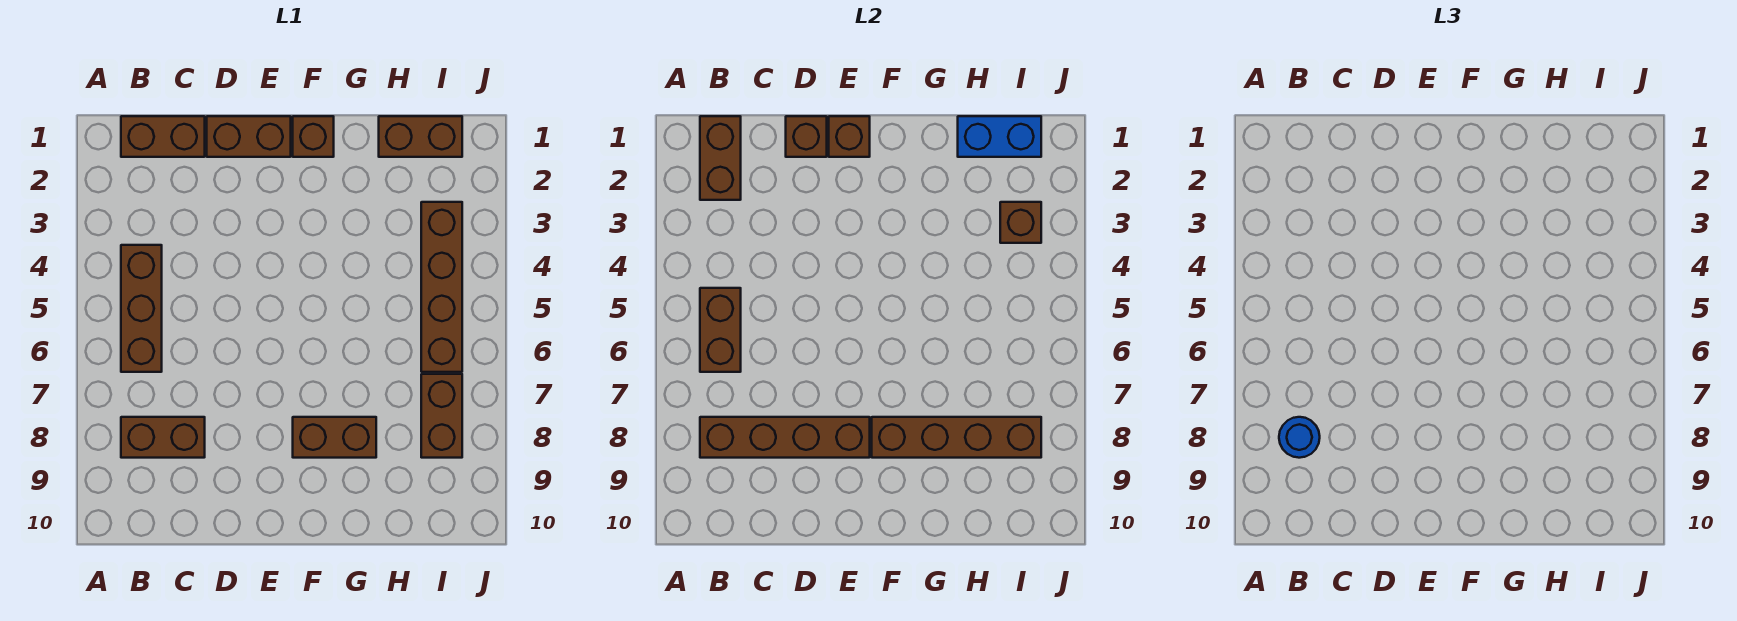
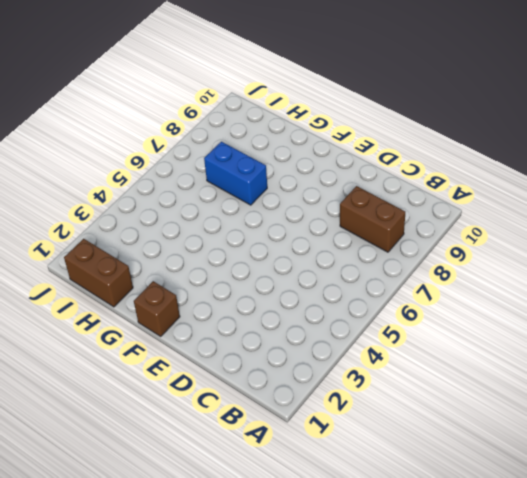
blue brick G7:H7 level 1 -> blue brick H1:I1 level 2
none -> brown brick B1:C1 level 1
none -> brown brick B4:B6 level 1
none -> brown brick D1:E1 level 1

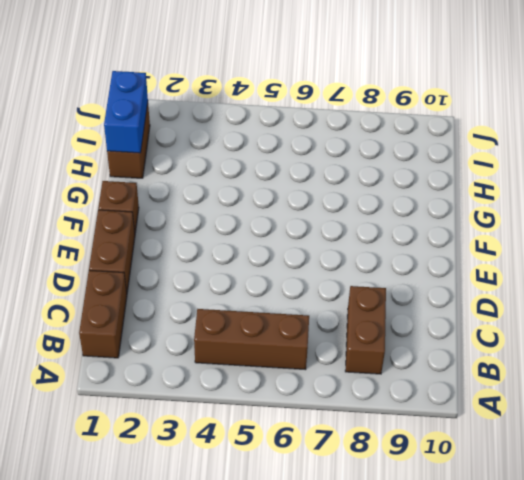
none -> brown brick F8:G8 level 1
none -> brown brick I3:I6 level 1
none -> brown brick I7:I8 level 1

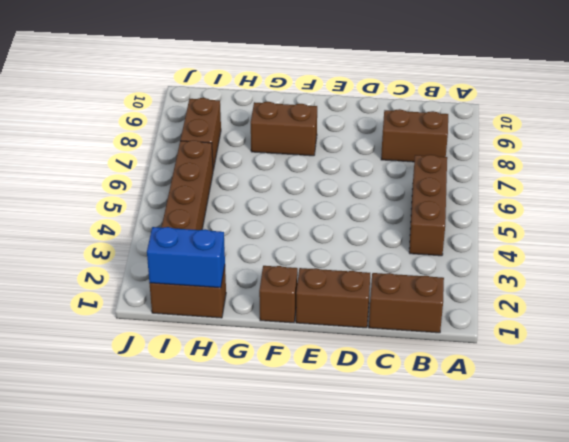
none -> brown brick B1:B2 level 2
none -> brown brick B5:B6 level 2
none -> brown brick B8:E8 level 2

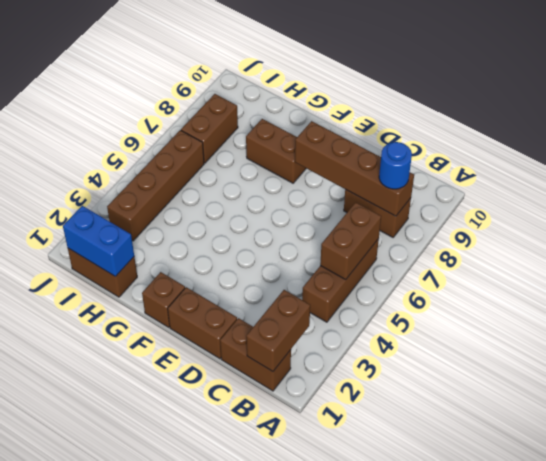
none -> brown brick D1 level 2
none -> brown brick E1 level 2
none -> brown brick F8:I8 level 2

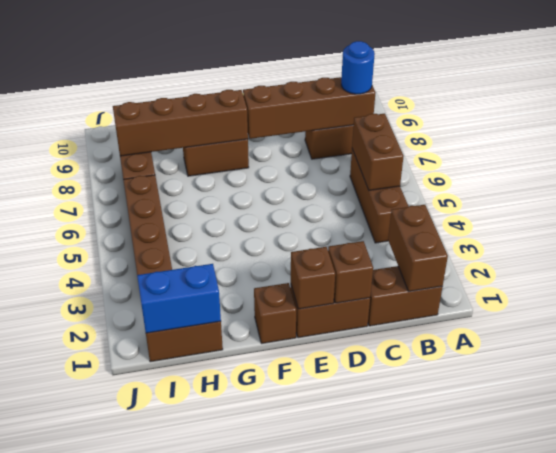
none -> brown brick I3 level 2

